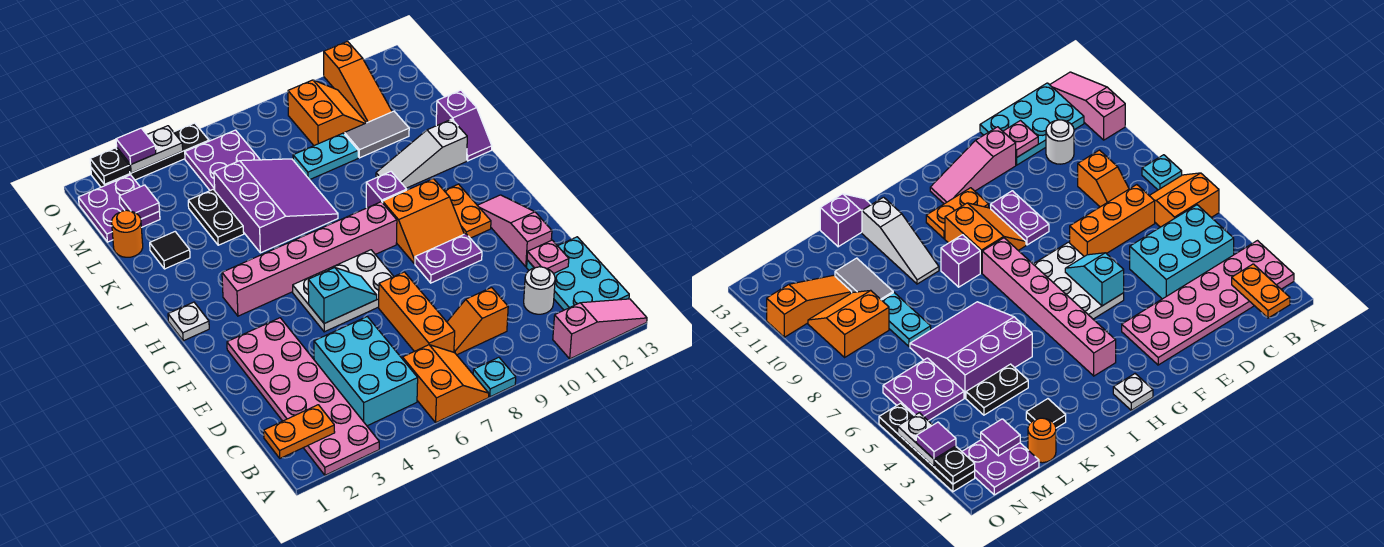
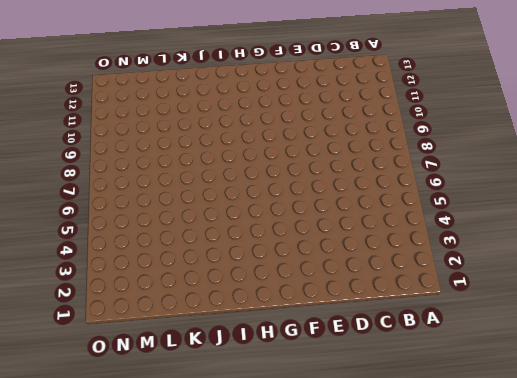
none -> pink plate A2:F3 level 1
none -> orange slope A6:B7 level 1 top 6
none -> cyan plate A8 level 1
none -> pink slope A11:A13 level 1 top 11

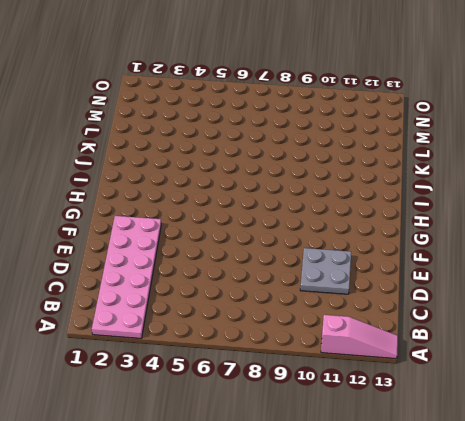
grey plate D10:E11 level 1 -> none
none -> orange slope A6:B7 level 1 top 6
none -> cyan plate A8 level 1
none -> cyan brick B4:D5 level 1
none -> cyan plate B12:D13 level 1

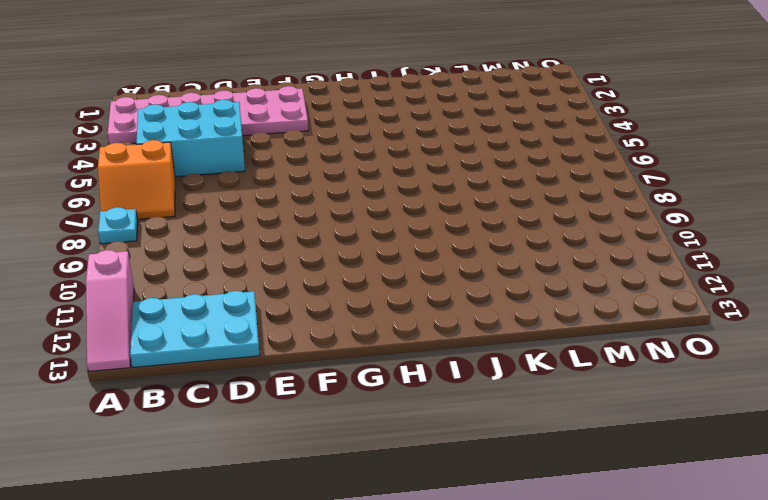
none -> orange brick C7:E7 level 1
none -> orange slope C8:C9 level 1 top 9
none -> white round brick C11 level 1
none -> pink slope E12:G12 level 1 top E

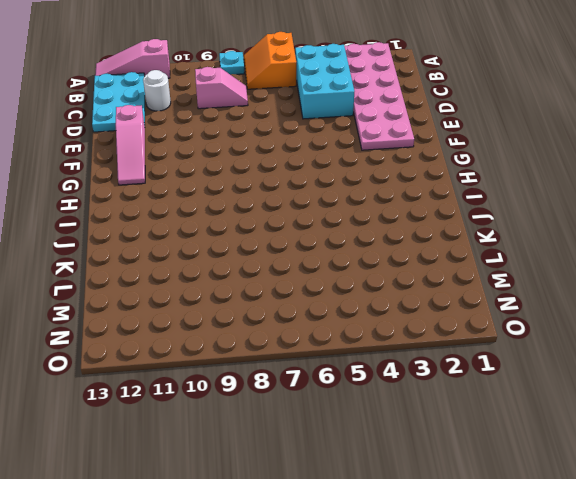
pink slope C8:C9 level 1 top 9 -> orange slope C8:C9 level 1 top 9
none -> orange brick C7:E7 level 1
none -> white plate F5:G7 level 1
none -> purple plate F9:F10 level 1
none -> orange slope G9:H10 level 1 top H

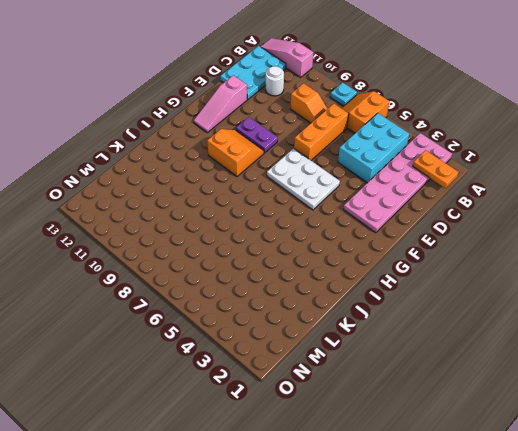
none -> orange plate G11:H11 level 1
none -> white plate H1 level 1
none -> pink brick H3:H8 level 1
none -> purple brick I9 level 1

